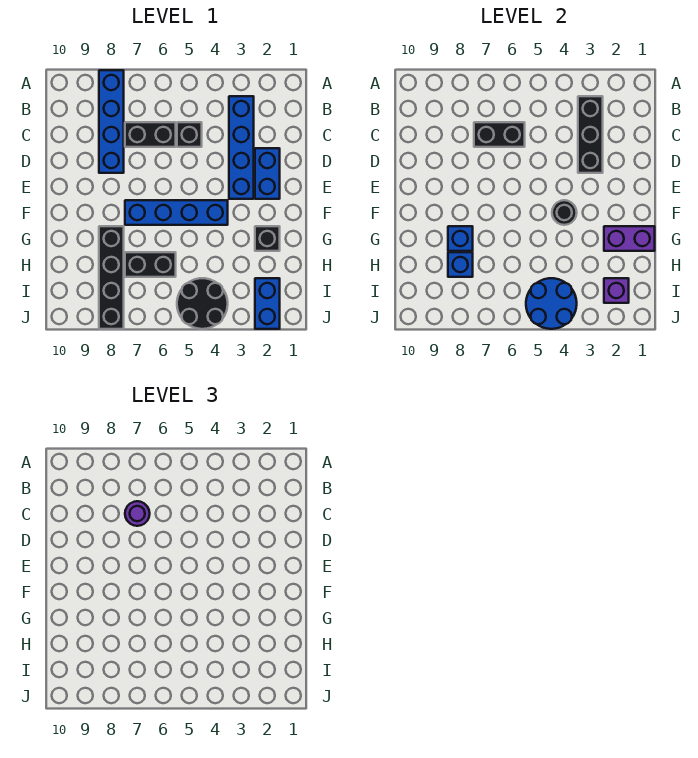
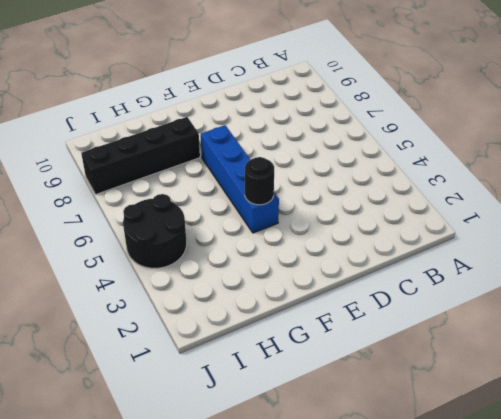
none -> blue brick A8:D8 level 1
none -> blue brick B3:E3 level 1
none -> black brick C5 level 1

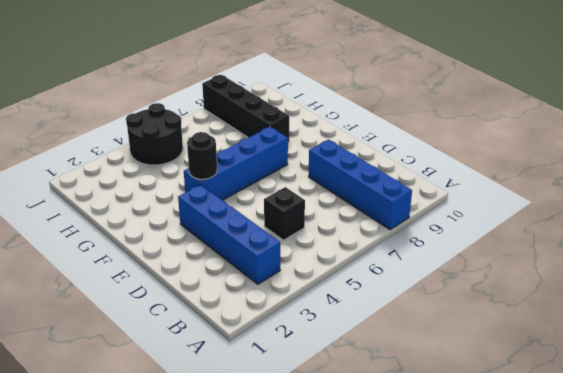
none -> black brick C6:C7 level 1
none -> blue brick D2:E2 level 1
none -> black brick G2 level 1

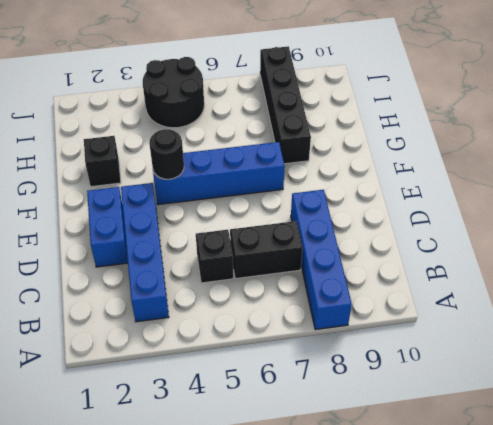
none -> black brick H6:H7 level 1
none -> blue brick I2:J2 level 1
none -> black brick B3:D3 level 2

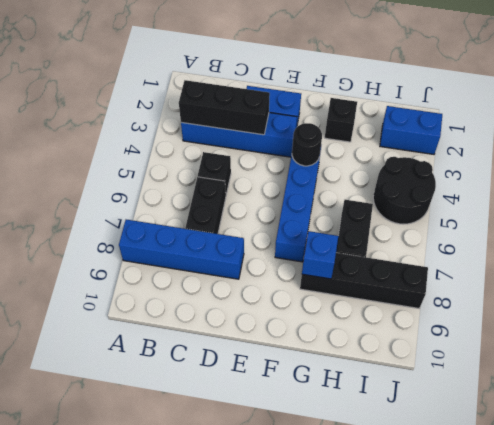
none -> black brick C6:C7 level 2
none -> purple brick G1:G2 level 2
none -> blue brick H8 level 2

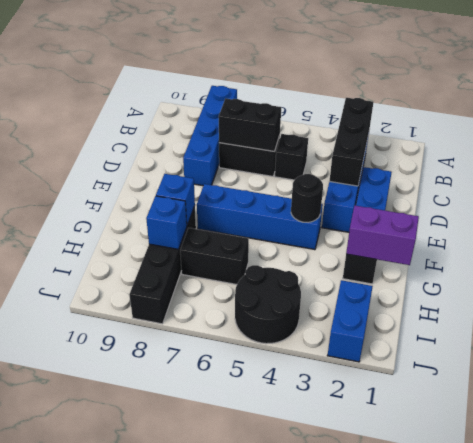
none -> purple brick I2 level 2
none -> blue round brick I4:J5 level 2
none -> purple round brick C7 level 3

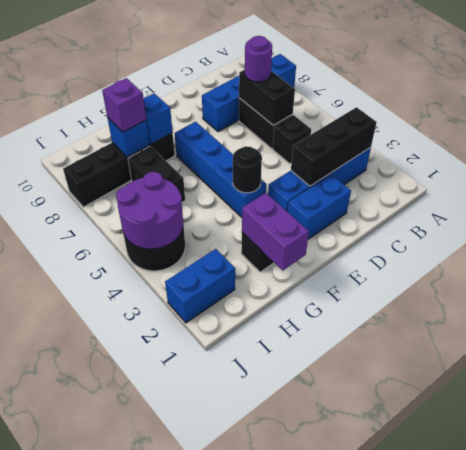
purple brick H8 level 3 -> purple brick I2 level 2
purple round brick I4:J5 level 2 -> blue round brick I4:J5 level 2

